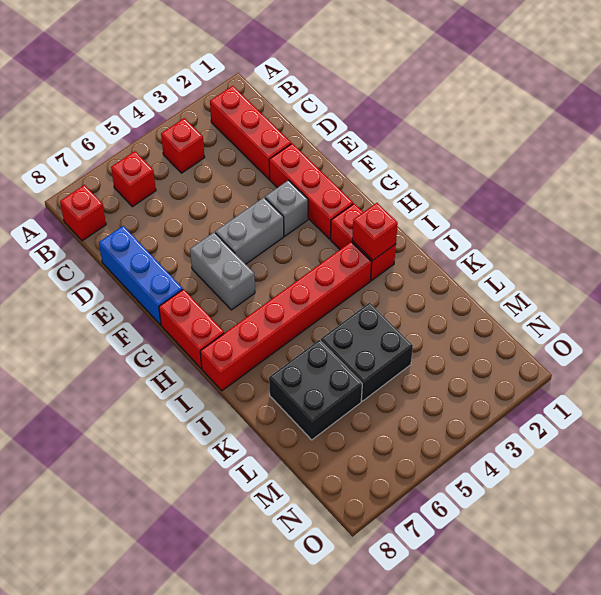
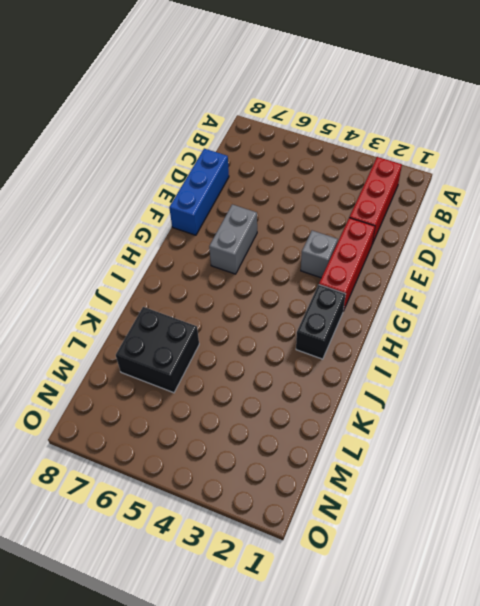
black brick H2:I2 level 1 -> red brick H2:I2 level 1
none -> red brick B4 level 1
none -> red brick B6 level 1
none -> red brick B8 level 1

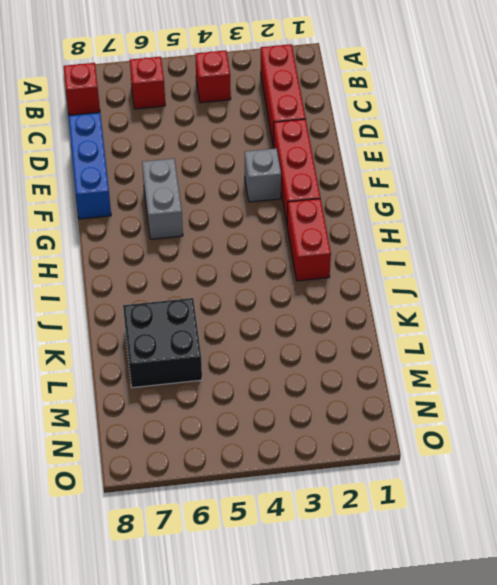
none -> grey brick F4:F5 level 1
none -> red brick G8:H8 level 1
none -> red brick I3:I8 level 1

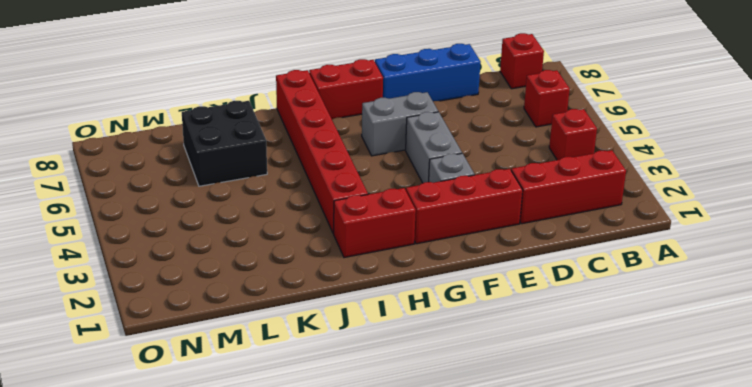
none -> black brick K4:L5 level 1
none -> red brick I2 level 2

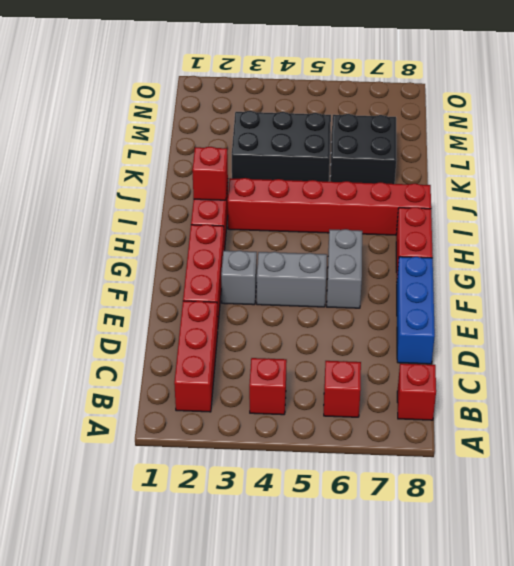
black brick K3:L5 level 1 -> black brick K4:L5 level 1

